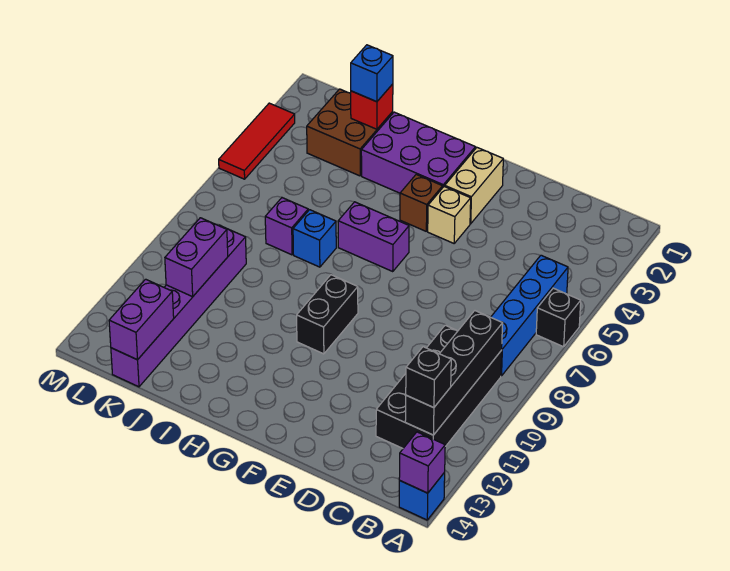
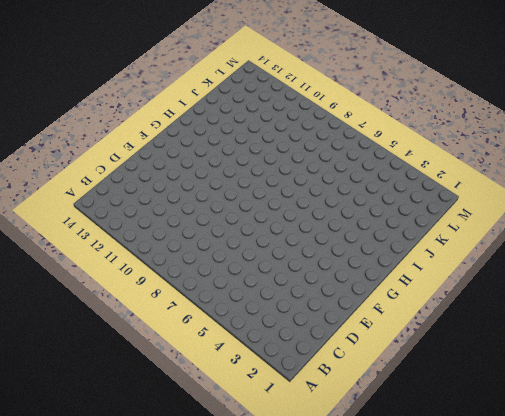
none -> black brick A6 level 1
none -> blue brick A14 level 1
none -> blue brick B5:B8 level 1

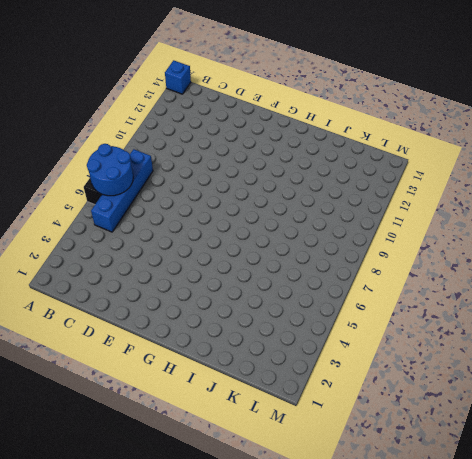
blue round brick A6:B7 level 2 -> none
none -> black brick B9:C12 level 1
none -> tan brick F2:F3 level 1
none -> tan brick F4 level 1

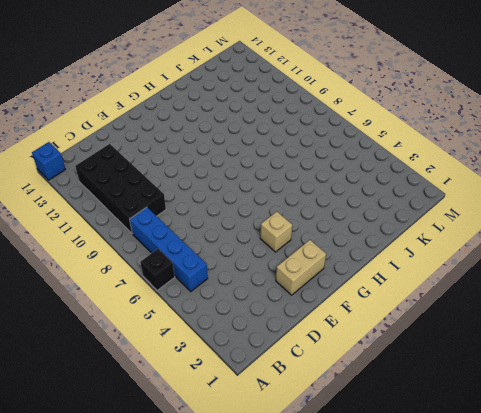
tan brick E2:F2 level 1 -> tan brick F2:F3 level 1
none -> purple brick G2:I3 level 1
none -> brown brick G4 level 1
none -> purple brick G6:H6 level 1

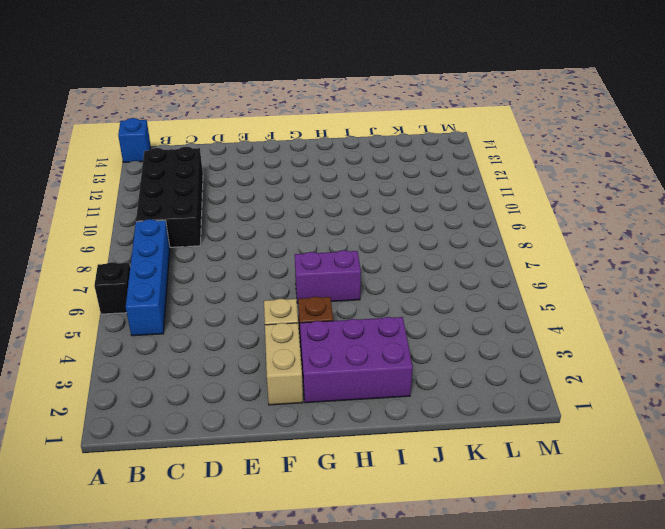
none -> black brick G9:G10 level 1
none -> blue brick I7 level 1
none -> brown brick J2:K3 level 1

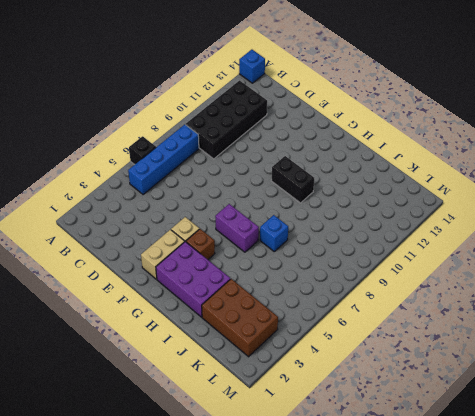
black brick G10:H10 level 1 -> black brick G9:G10 level 1
brown brick J2:L3 level 1 -> brown brick J2:K3 level 1
none -> purple brick J7 level 1
none -> purple brick K9:K14 level 1
none -> red tile M3:M5 level 1

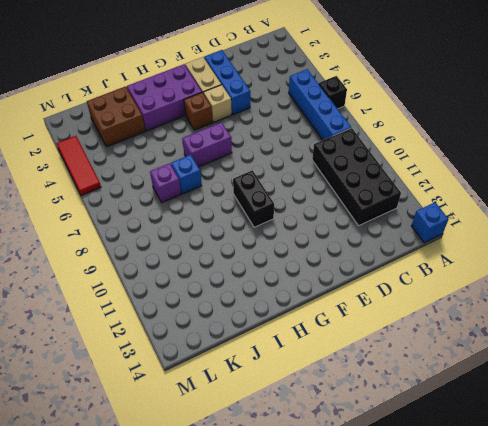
blue brick E2:E4 level 1 -> none
none -> purple brick K9:K14 level 1
none -> purple brick A14 level 2
none -> black brick B9:B12 level 2

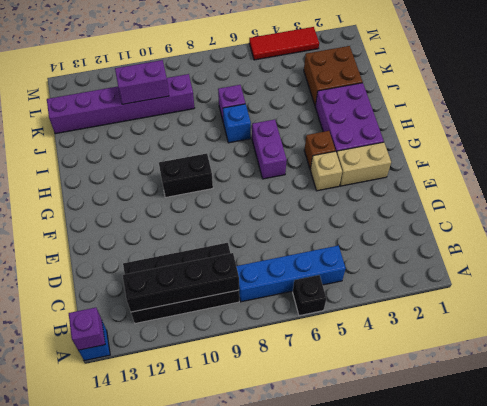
none -> red brick J2 level 2
none -> purple brick K13:K14 level 2
none -> black brick B12 level 3

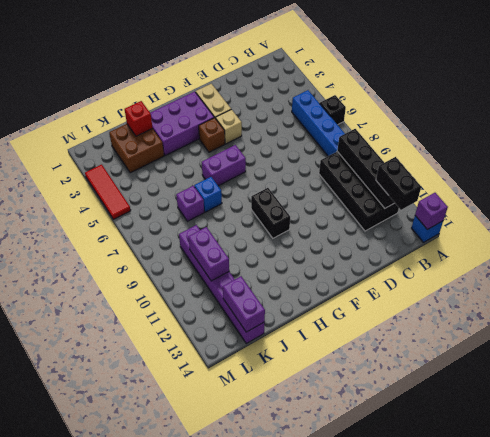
black brick B12:B13 level 3 -> black brick B12 level 3
none -> blue brick J2 level 3

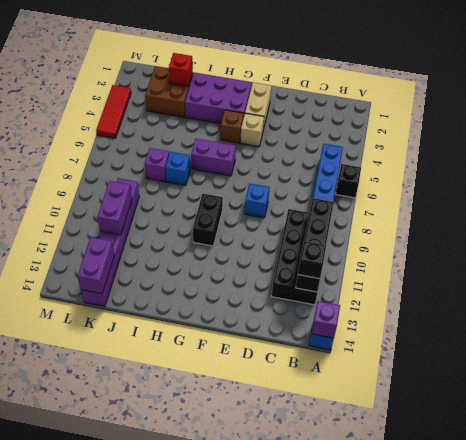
blue brick E8 level 1 -> blue brick J2 level 3

